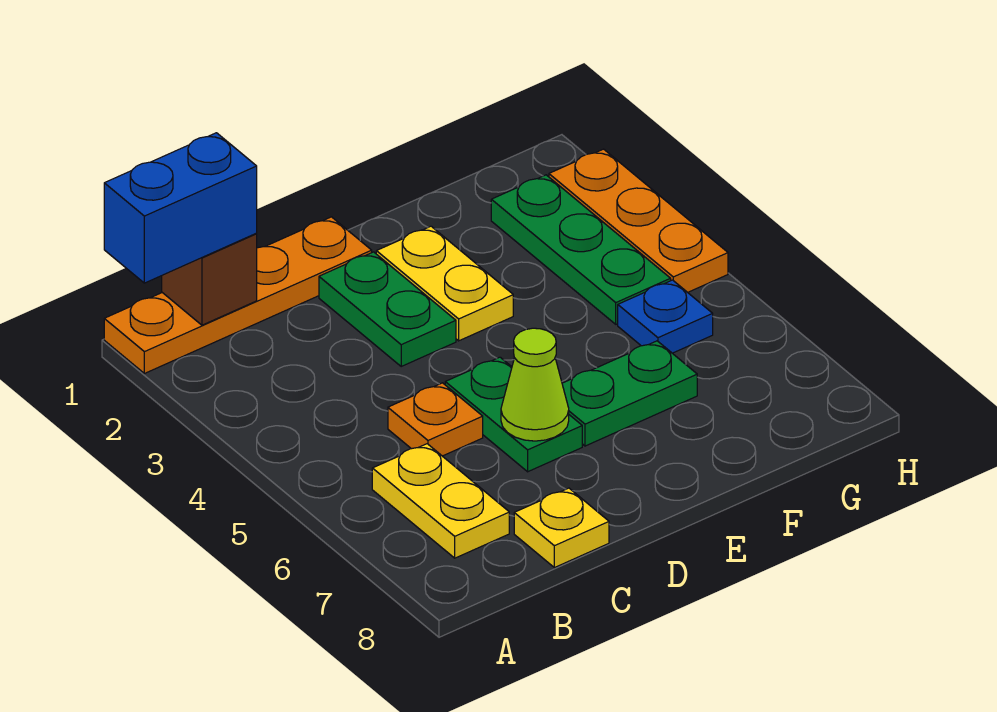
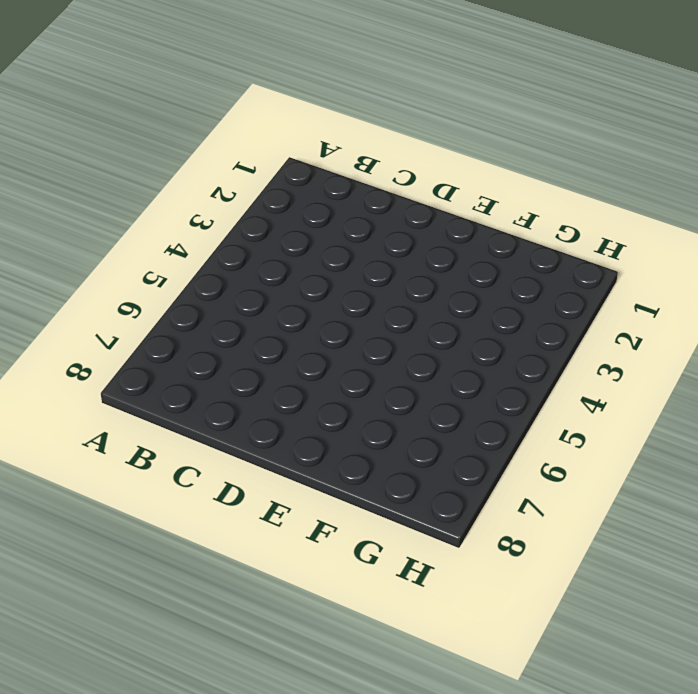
none -> orange plate A1:D1 level 1
none -> yellow plate B6:B7 level 1
none -> orange plate C5 level 1

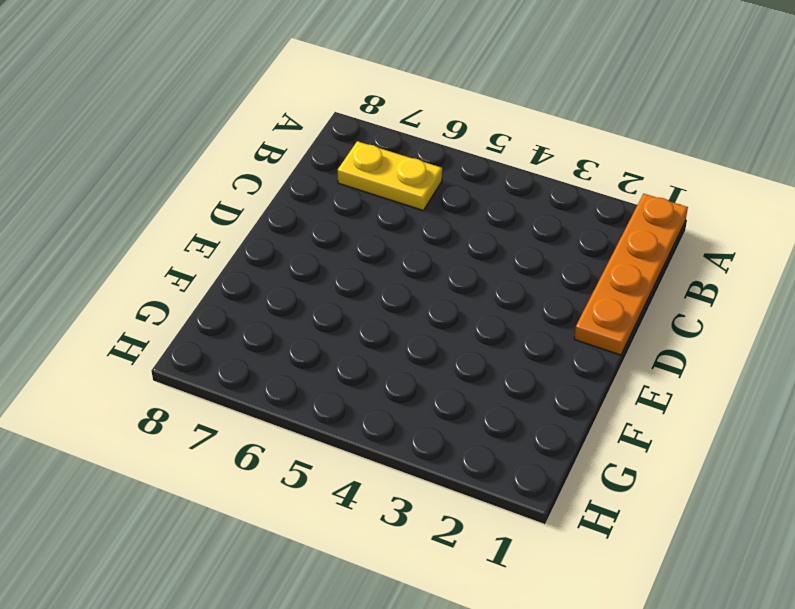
none -> orange plate C5 level 1
none -> yellow plate C8 level 1
none -> green plate D2:D3 level 1

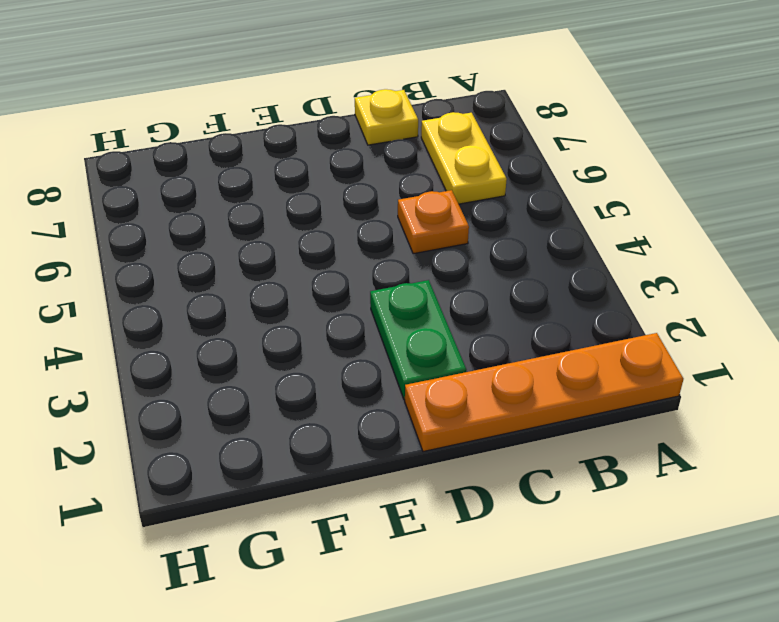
none -> green plate D5:D6 level 1
none -> yellow plate E2:E3 level 1
none -> green plate E6:F6 level 1

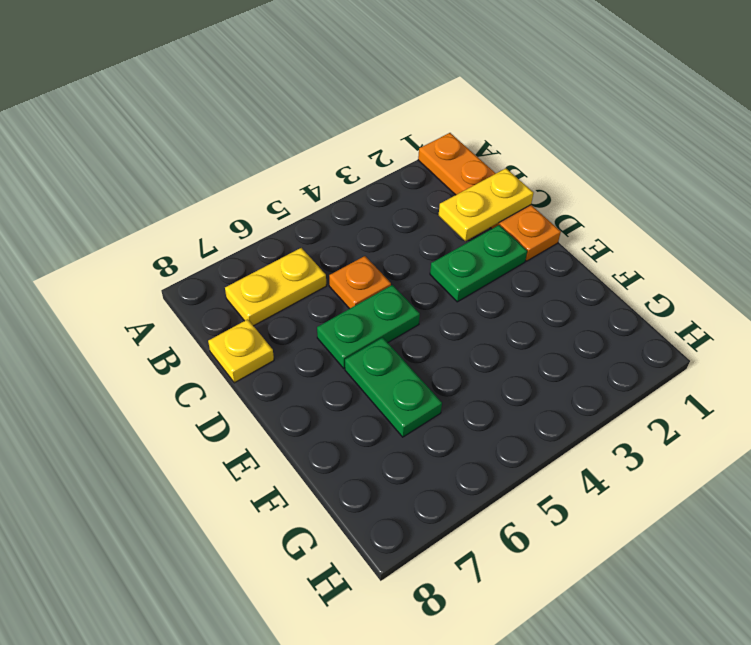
yellow plate C1:C2 level 2 -> yellow plate E2:E3 level 1
none -> green plate G2:G4 level 1
none -> blue plate G5 level 1
none -> orange plate H2:H4 level 1

